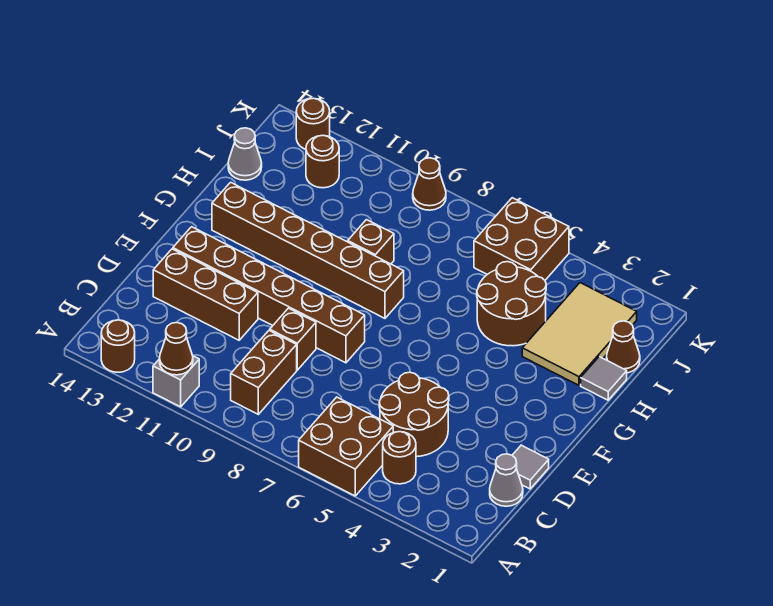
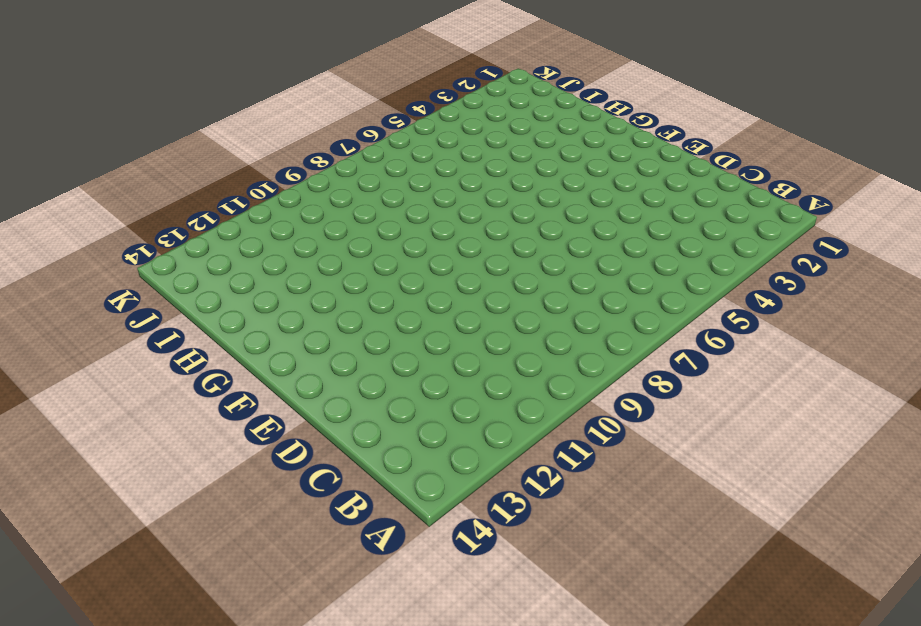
none -> brown brick A5:B6 level 1
none -> grey brick A11 level 1
none -> brown round brick A13 level 1

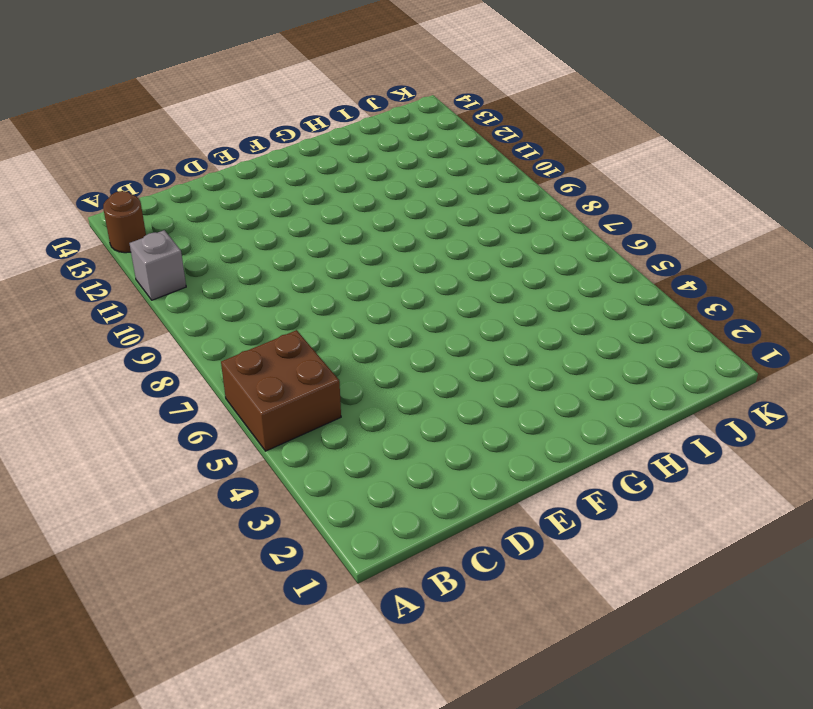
none -> brown round brick B4 level 1
none -> brown brick B9:C9 level 1
none -> grey cone C1 level 1

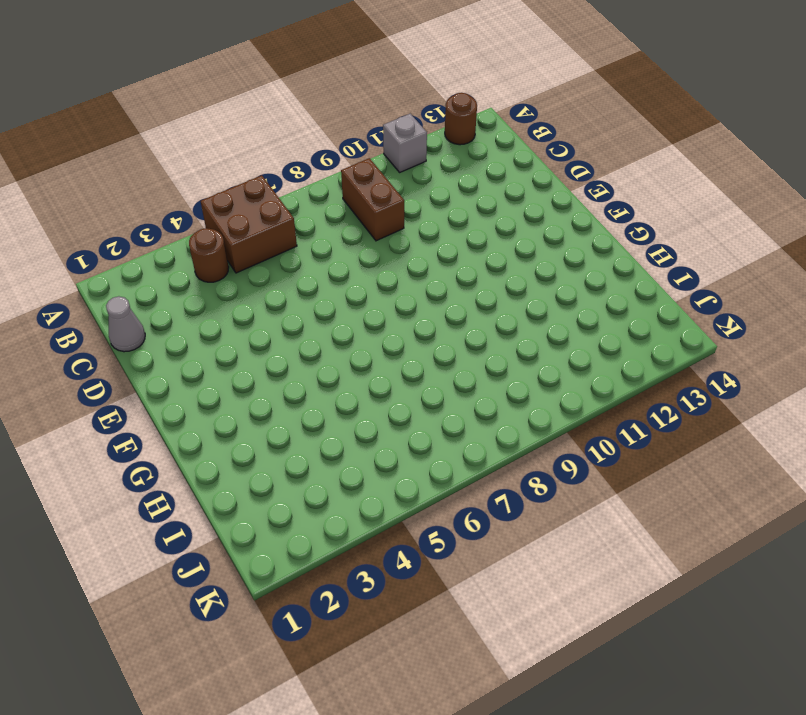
none -> brown round brick C4:D5 level 1
none -> grey tile D1 level 1
none -> brown brick D9 level 1

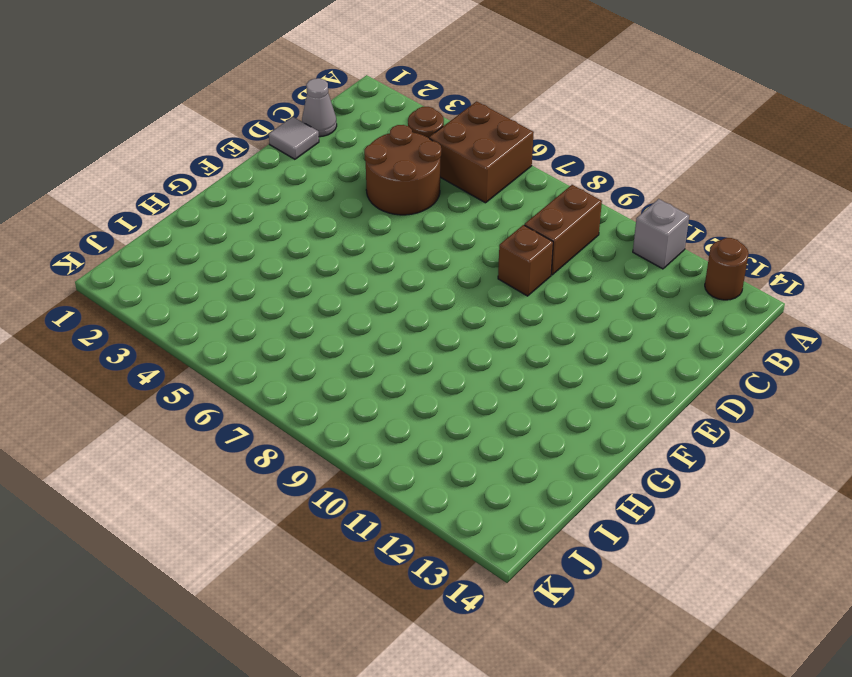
none -> brown brick D11:D13 level 1
none -> brown brick E8:E13 level 1
none -> brown brick G8:G13 level 1

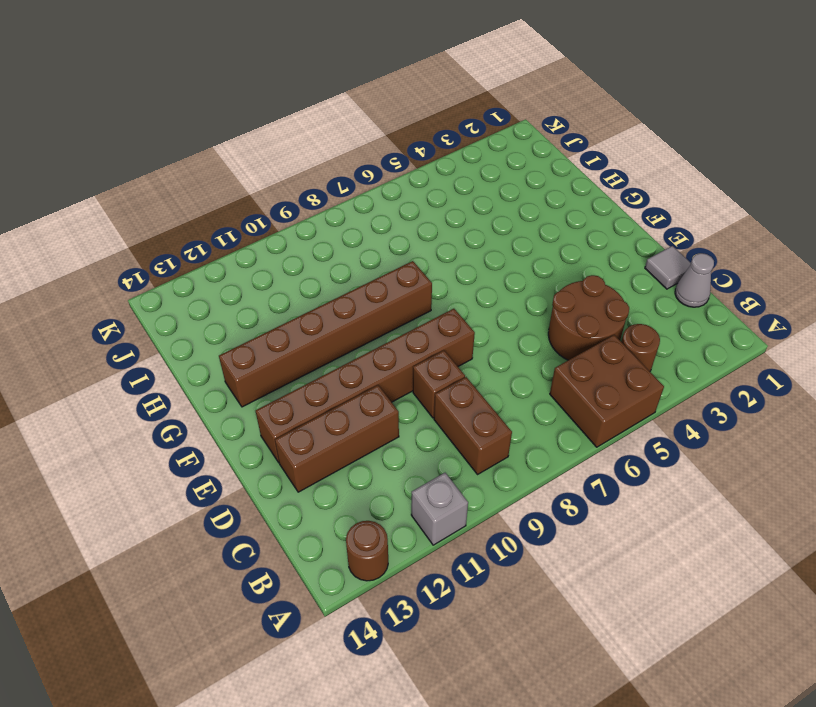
none -> grey tile H1 level 1
none -> tan tile H2:J3 level 1
none -> brown round brick H4:I5 level 1

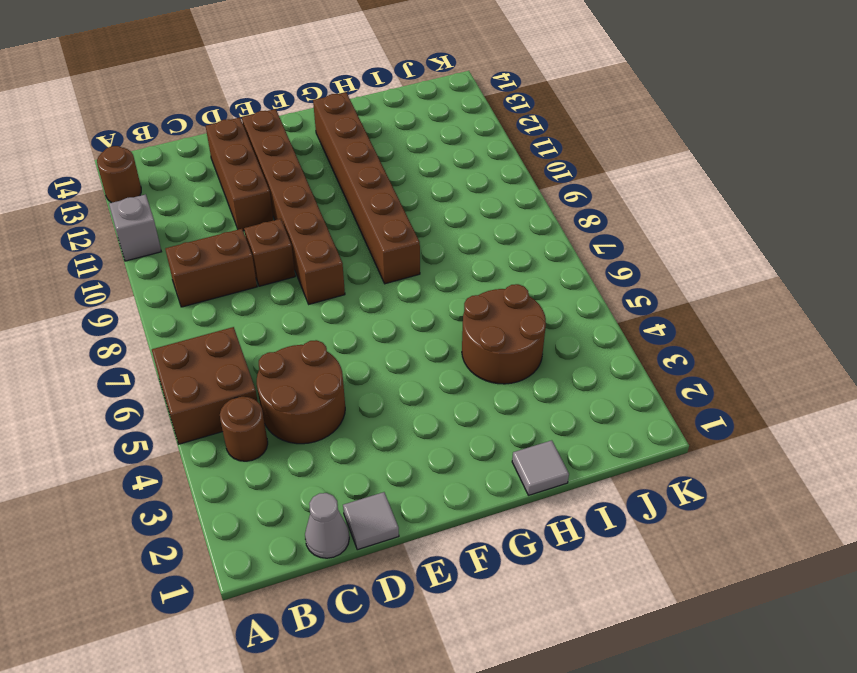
none -> tan tile H2:J3 level 1
none -> brown brick H9 level 1
none -> brown cone I1 level 1

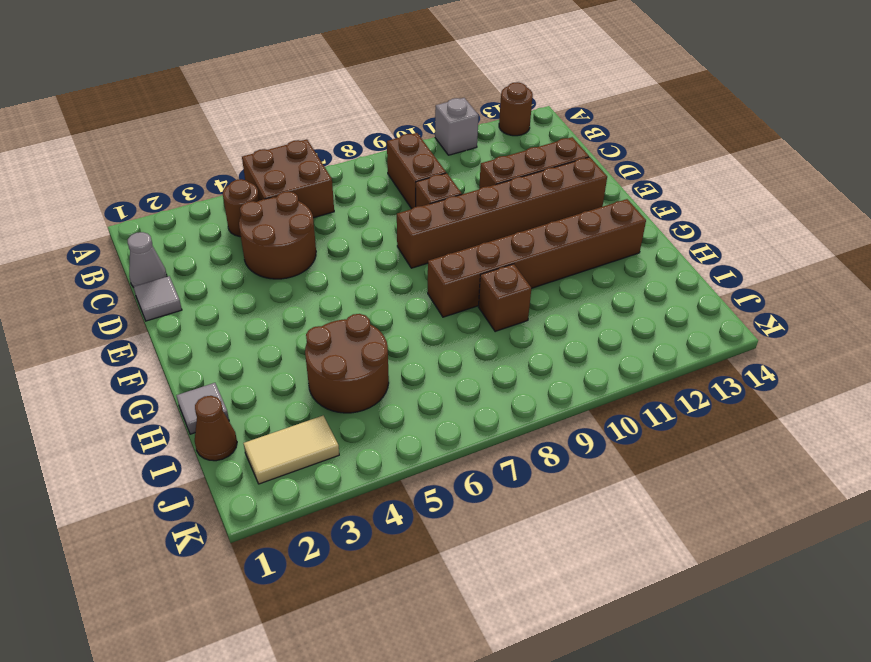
tan tile J2:J3 level 1 -> tan tile H2:J3 level 1
none -> grey cone I14 level 1
none -> brown brick J5:K6 level 1
none -> brown round brick J12 level 1

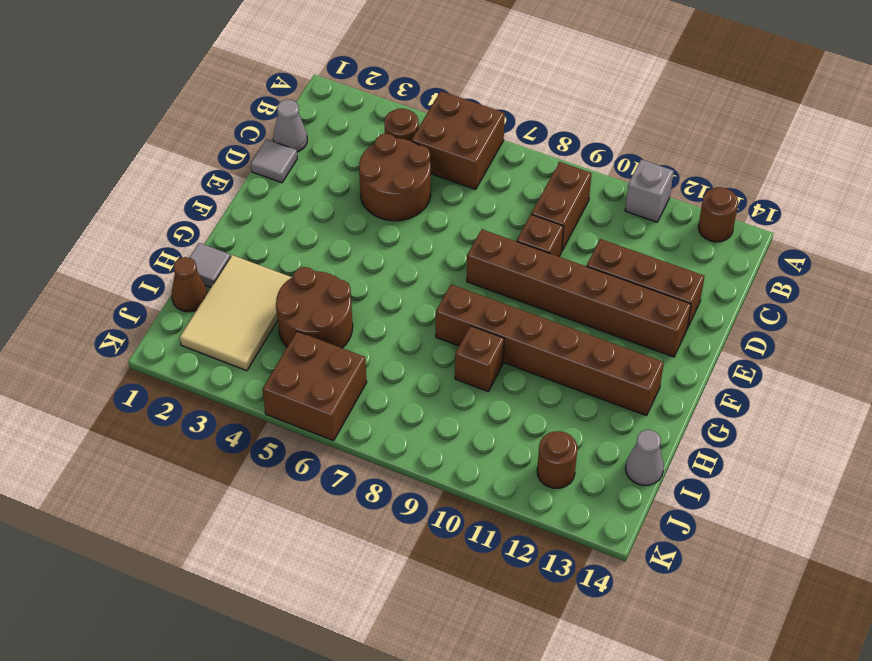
none -> brown cone K9 level 1
none -> brown round brick K13 level 1
none -> brown cone A11 level 2

